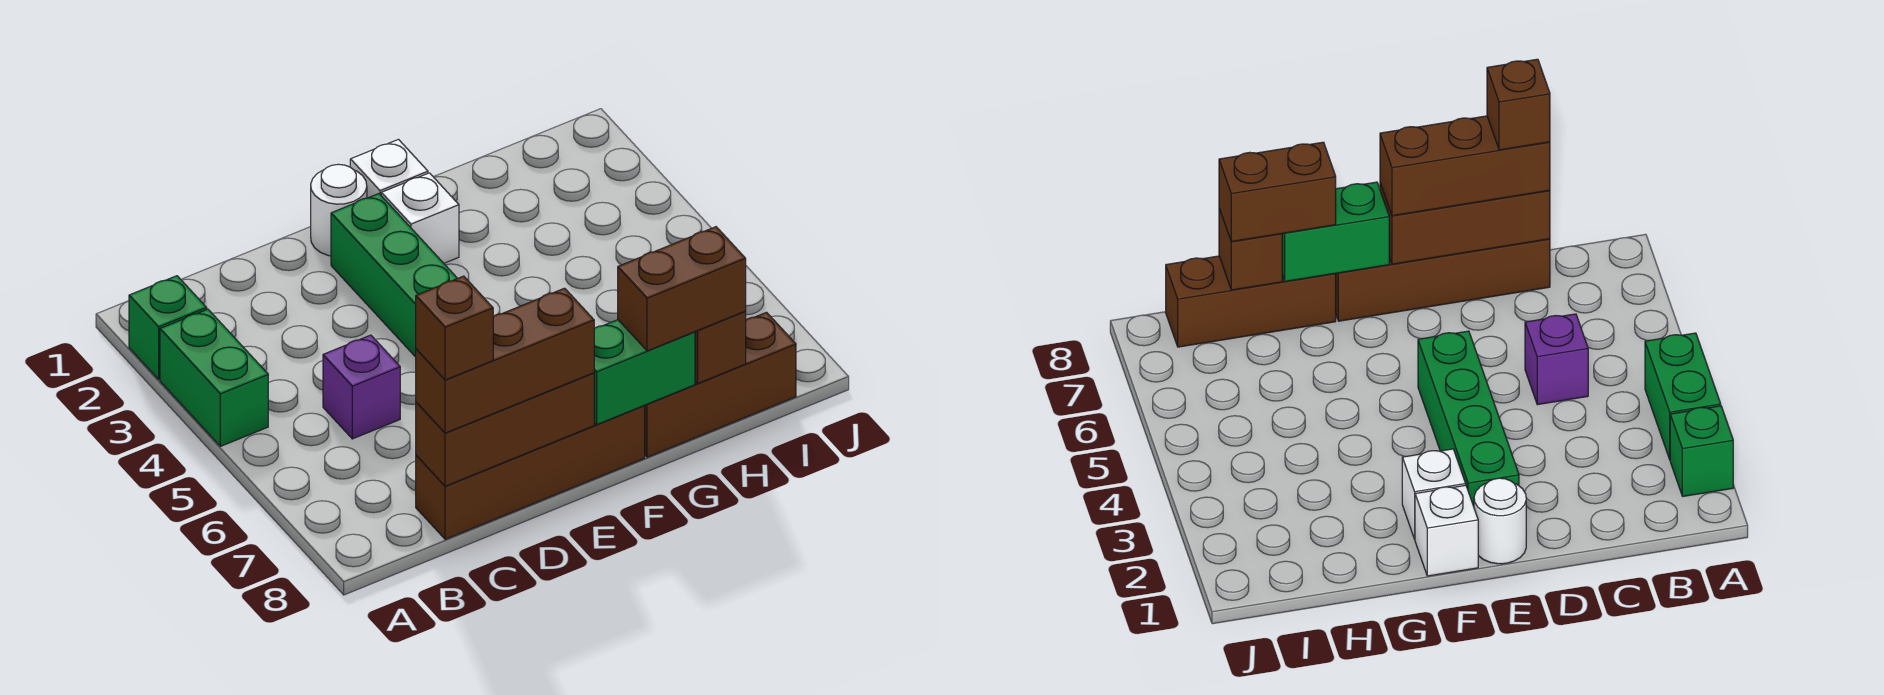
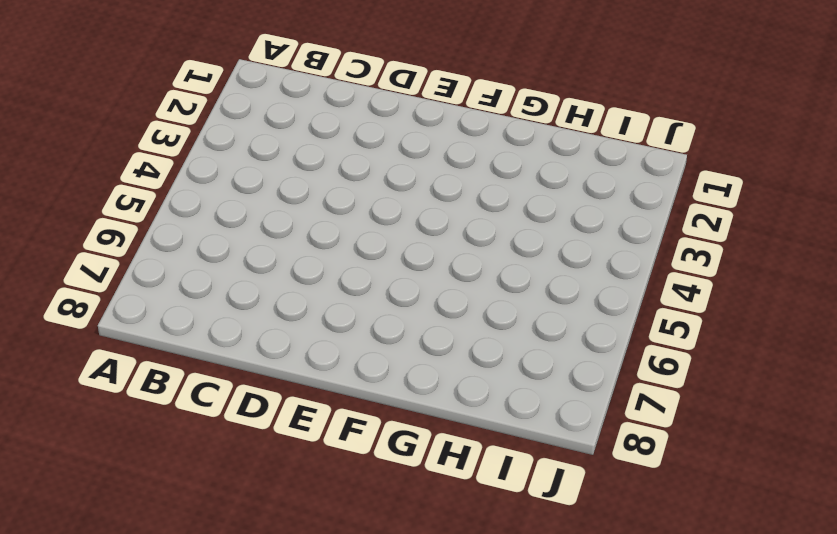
none -> green brick A2 level 1
none -> green brick A3:A4 level 1
none -> purple brick C5 level 1

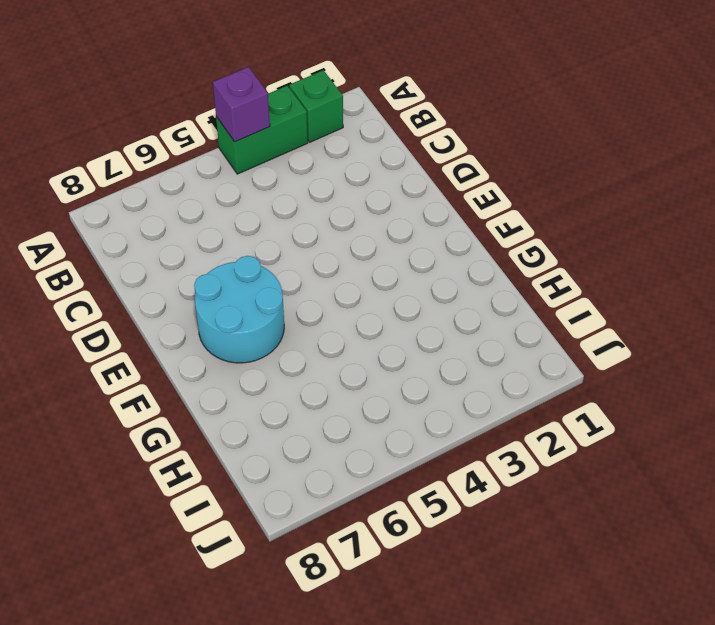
purple brick A4 level 2 -> purple brick C5 level 1
cyan round brick E6:F7 level 1 -> none
none -> brown brick C8:F8 level 1
none -> white round brick E1 level 1
none -> green brick E2:E5 level 1

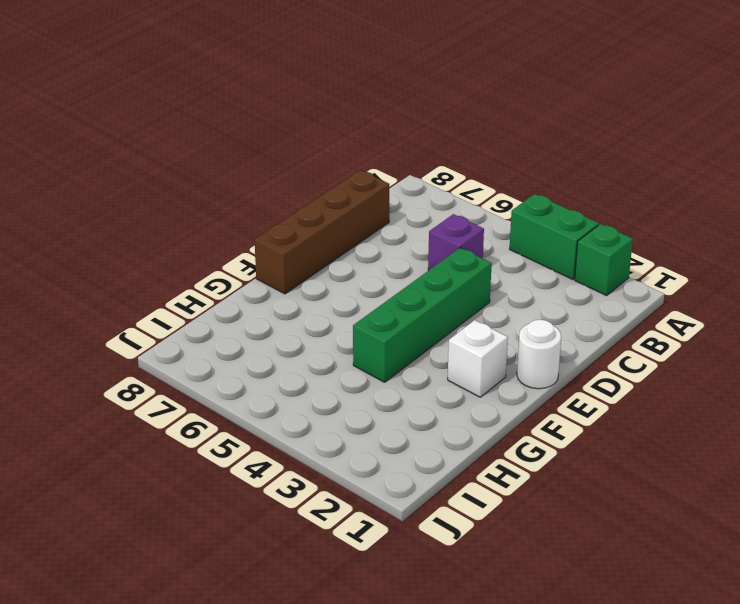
green brick D4:G4 level 1 -> green brick E2:E5 level 1
none -> white brick F1 level 1
none -> brown brick G8:I8 level 1
none -> brown brick C8:E8 level 2

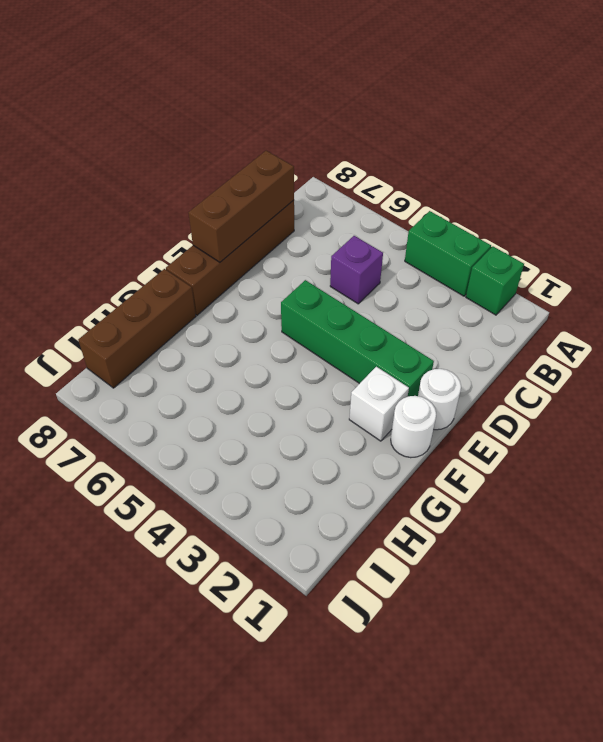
white round brick F1 level 1 -> white brick F1 level 1
none -> green brick F8:G8 level 2
none -> brown brick H8 level 2
none -> brown brick C8:E8 level 3

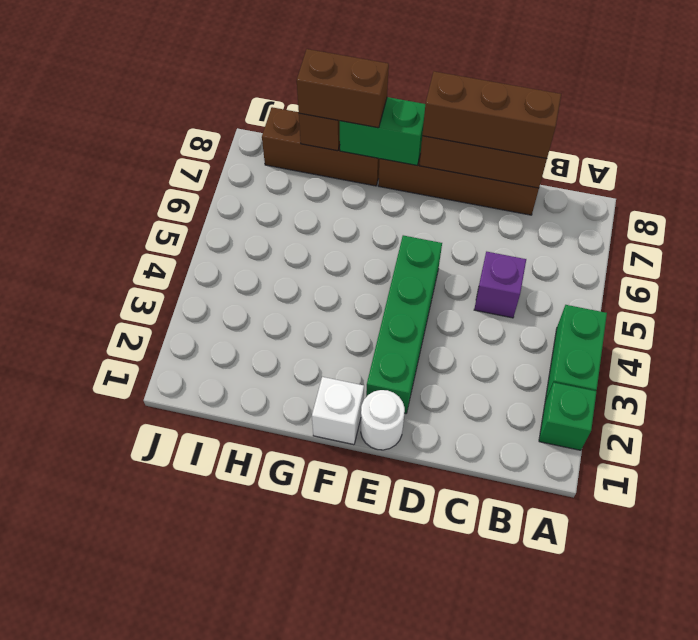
none -> white brick F2 level 1
none -> brown brick C8 level 4

